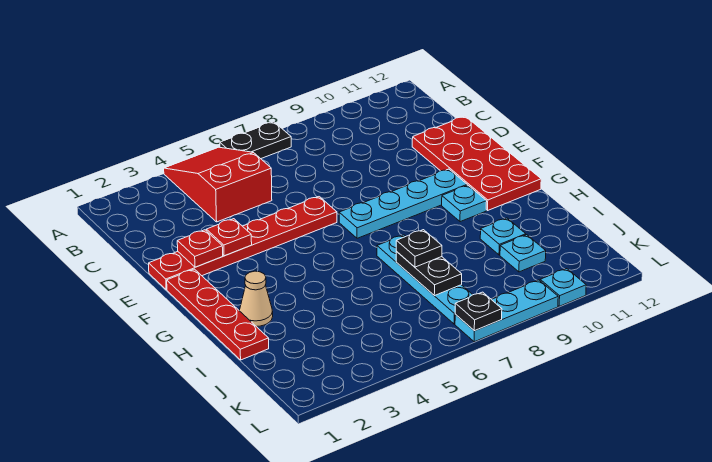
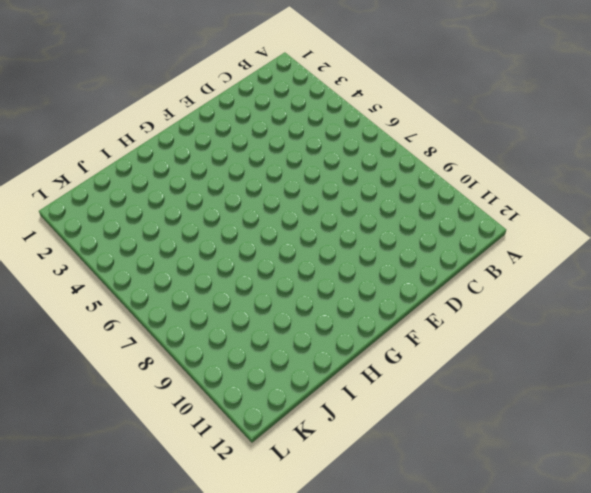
none -> red slope A4:C5 level 1 top C
none -> black plate A6:A7 level 1
none -> red plate D11:G12 level 1

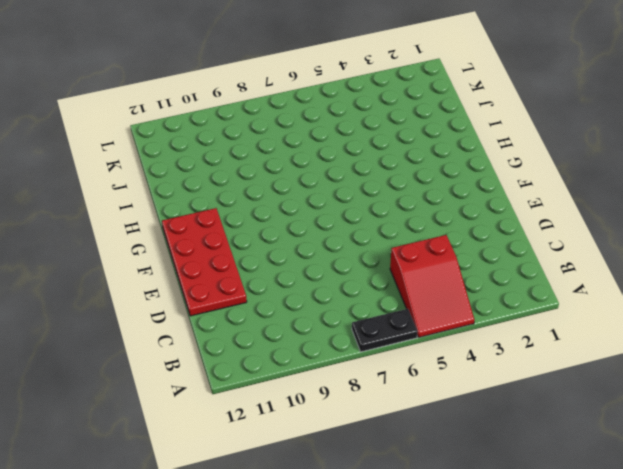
none -> red plate E1:E6 level 1
none -> red plate F1:I1 level 1
none -> cyan plate F7:F10 level 1

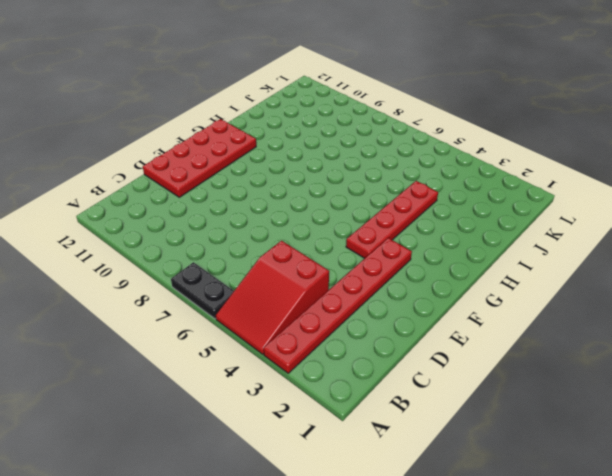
red plate A3:F3 level 1 -> red plate E1:E6 level 1
red plate F4:I4 level 1 -> red plate F1:I1 level 1
none -> cyan plate F7:F10 level 1
none -> cyan plate G10 level 1
none -> tan cone H2 level 1

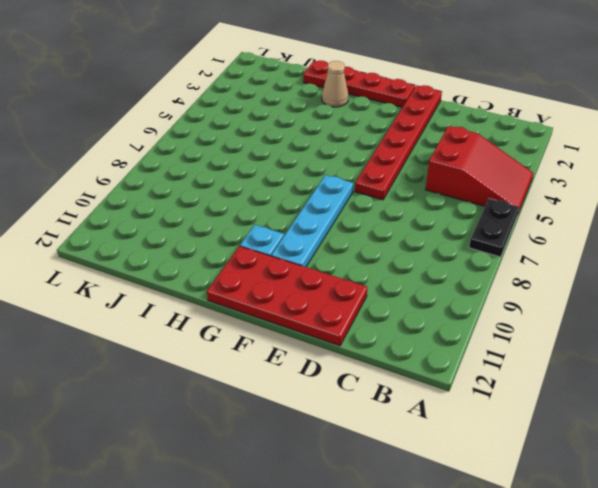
none -> cyan plate H7:K7 level 1
none -> cyan plate I10 level 1
none -> cyan plate J10 level 1

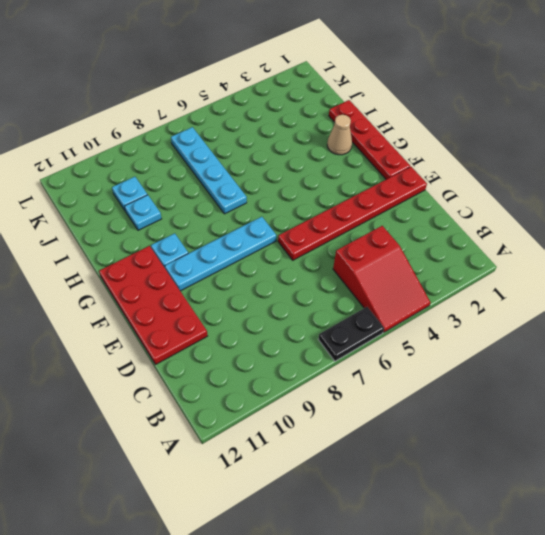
none -> cyan plate L7:L9 level 1
none -> cyan plate L10 level 1
none -> red plate E2 level 2

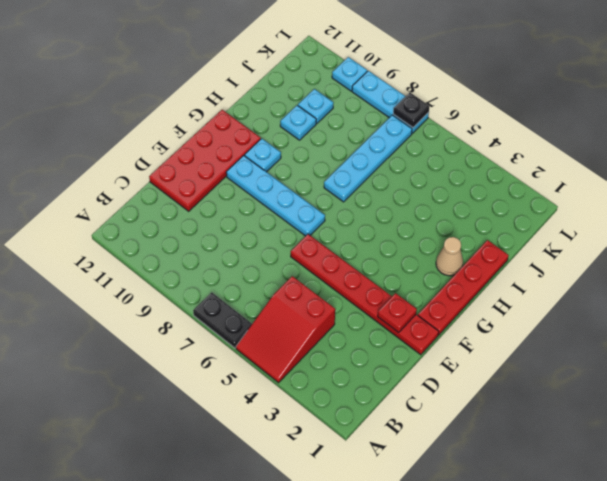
none -> red plate E3 level 2
none -> black plate I7:J7 level 2
none -> black plate I7 level 3

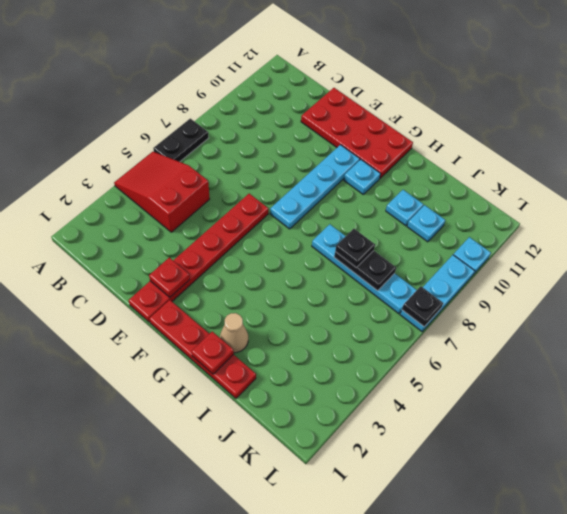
red plate H1 level 2 -> red plate E3 level 2

